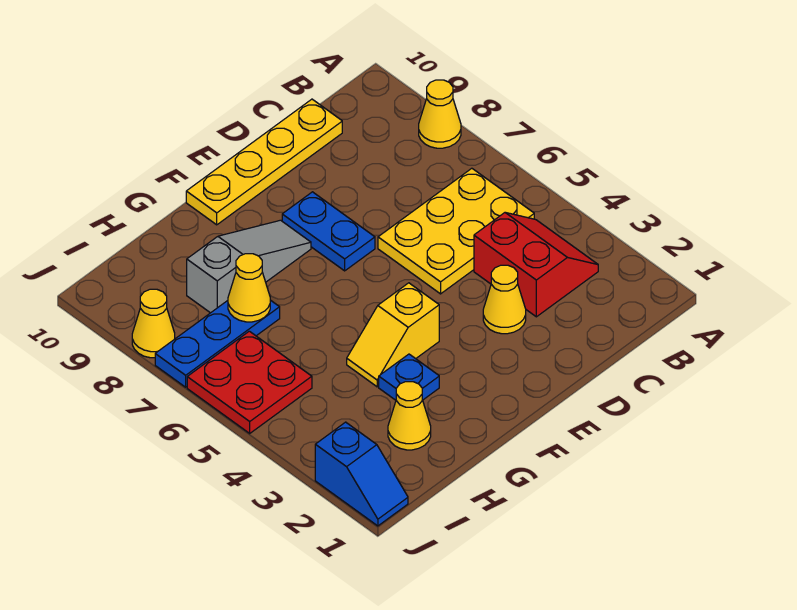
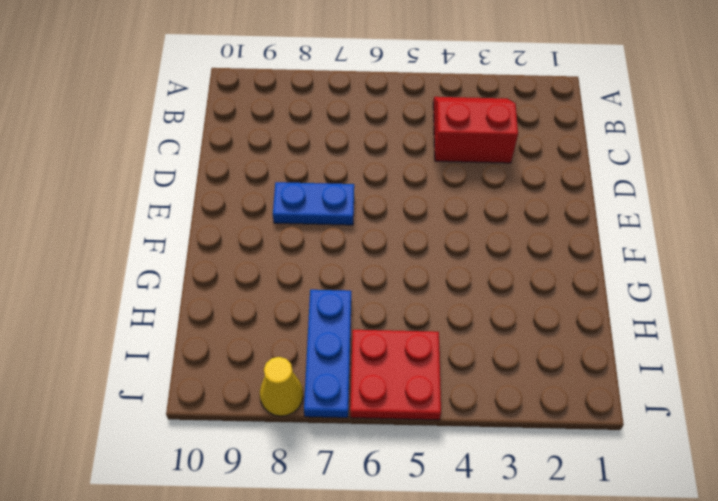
none -> yellow cone A8 level 1
none -> yellow plate B5:D6 level 1
none -> yellow plate C10:F10 level 1

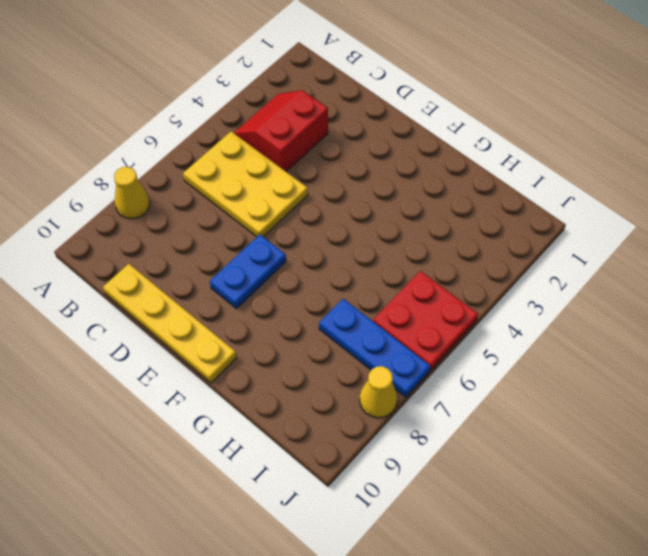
none -> yellow cone D3 level 1
none -> yellow slope F4:G4 level 1 top F
none -> grey slope F8:H8 level 1 top H

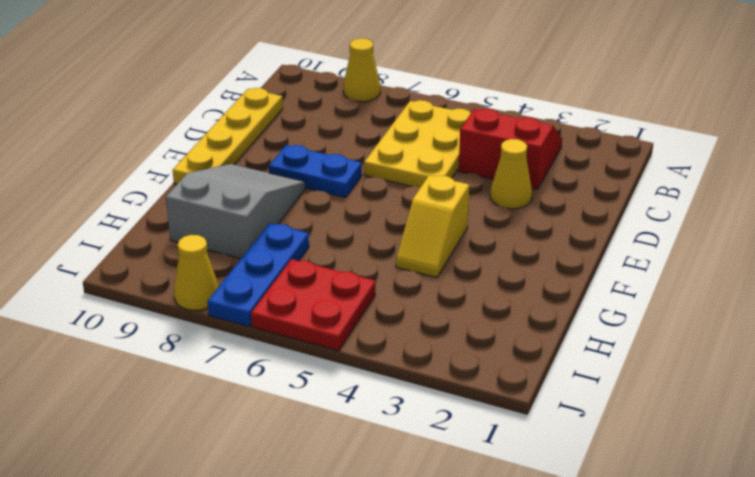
grey slope F8:H9 level 1 top H -> grey slope F8:H8 level 1 top H
none -> blue plate G3 level 1
none -> yellow cone H2 level 1
none -> blue slope J1:J2 level 1 top 2

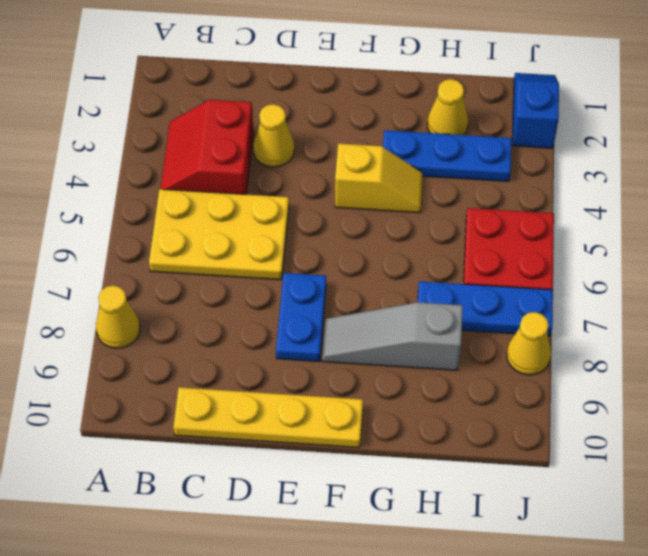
blue plate G3:I3 level 1 -> blue plate G3 level 1
none -> yellow cone H7 level 2

